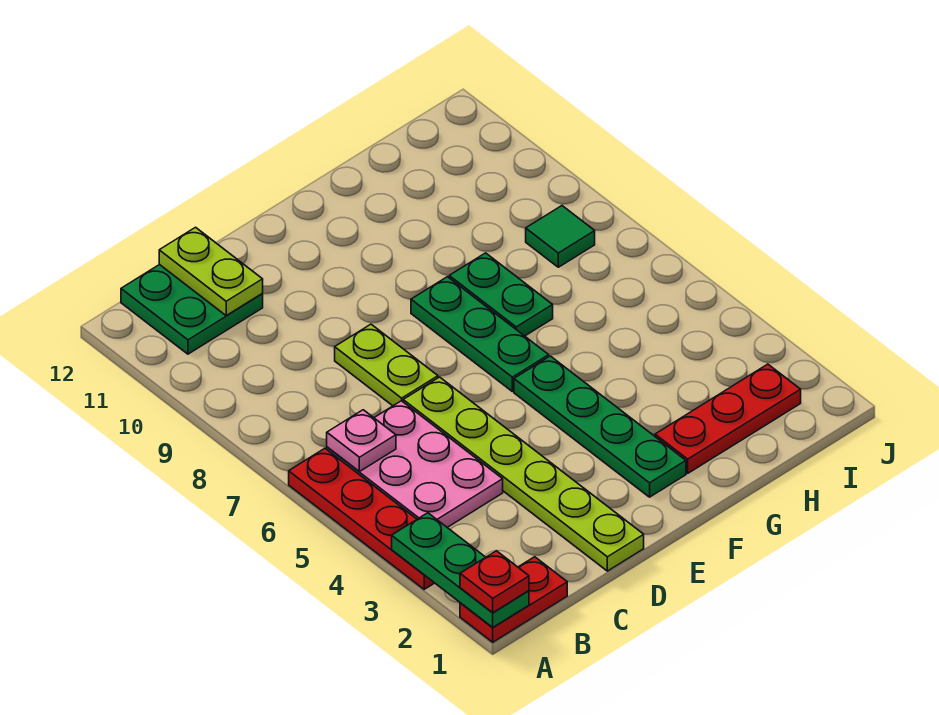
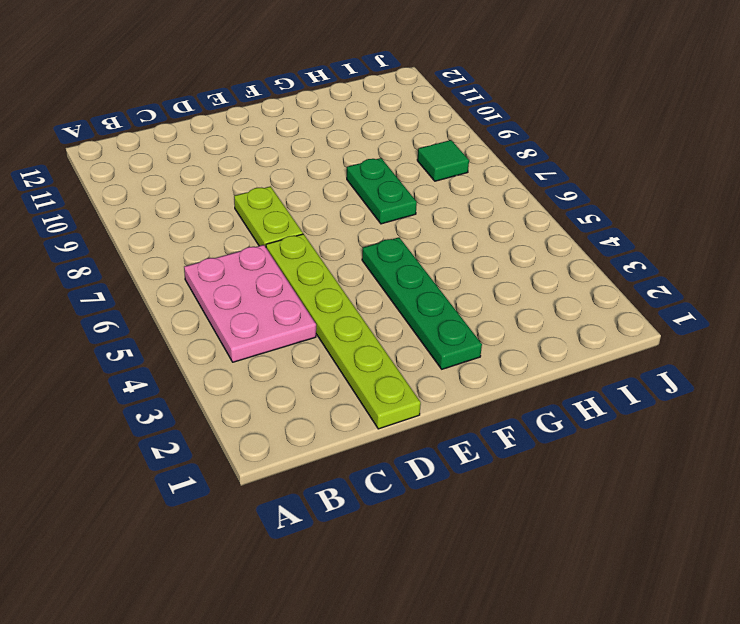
none -> red plate A1:B1 level 1
none -> red plate A3:A6 level 1
none -> green plate B11:C12 level 1

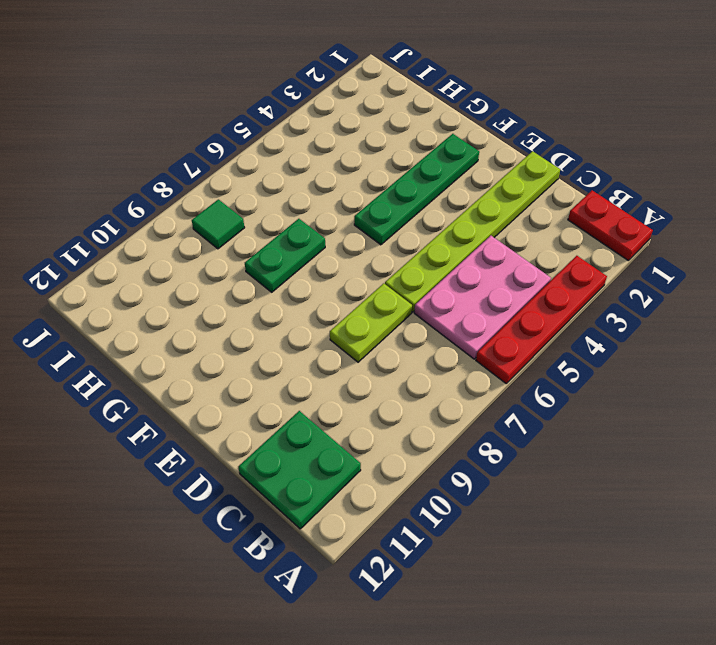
none -> green plate F6:F8 level 1
none -> red plate G2:I2 level 1
none -> green plate A1:A3 level 2

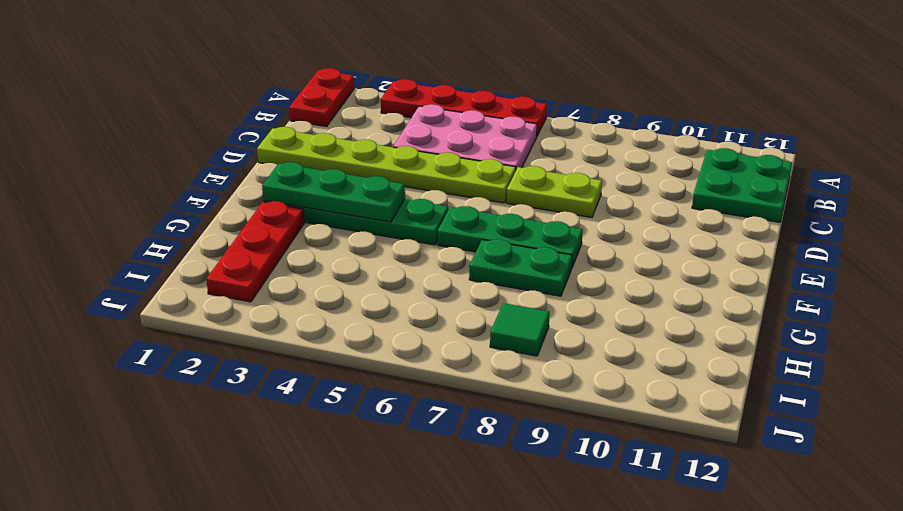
green plate F2:F4 level 2 -> green plate A1:A3 level 2
none -> pink plate B6 level 2
none -> lime plate C11:C12 level 2
none -> red plate A1 level 3

